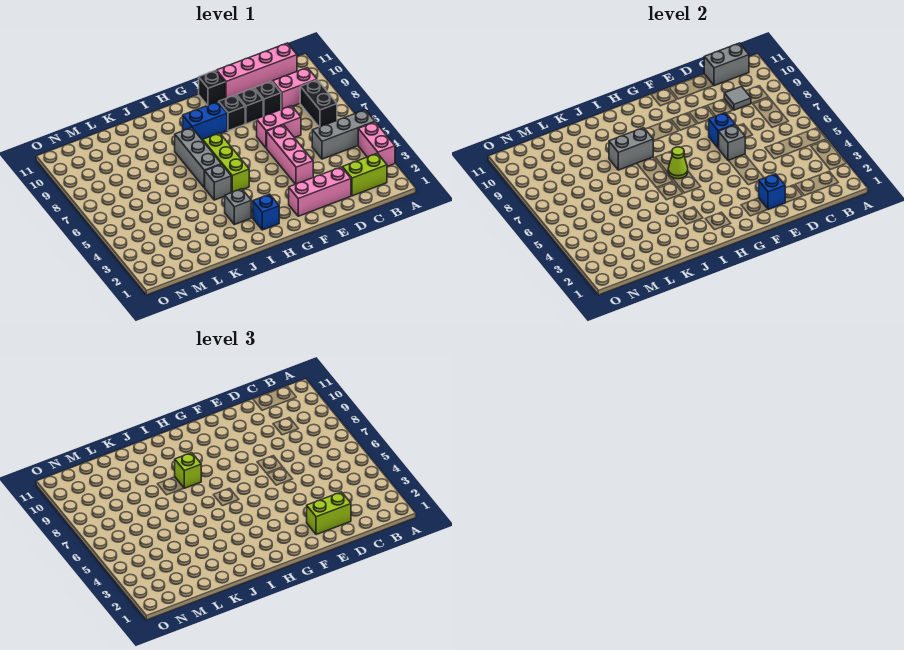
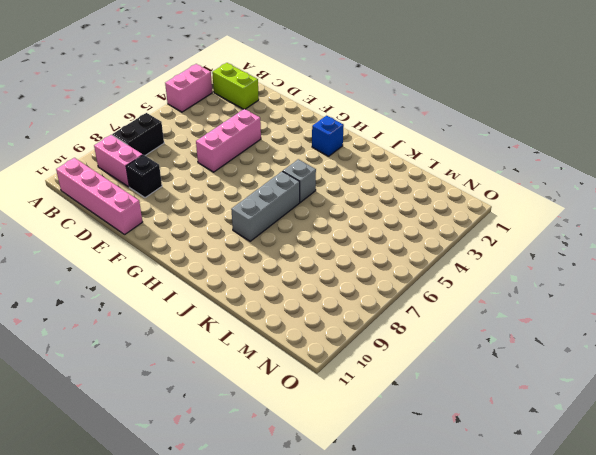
none -> grey brick A5:C5 level 1
none -> pink brick D2:F2 level 1
none -> pink brick D7:E7 level 1

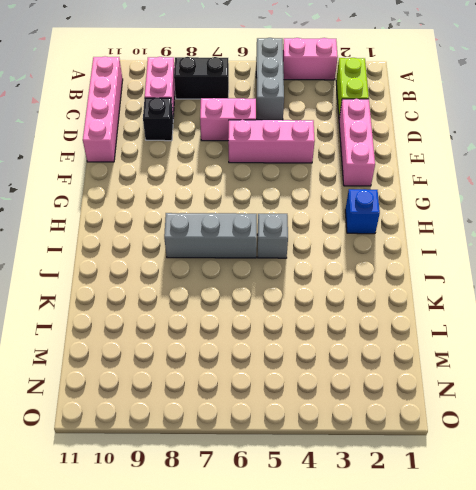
pink brick D6:D7 level 1 -> pink brick D7:E7 level 1
none -> black brick E9 level 1
none -> black brick F9 level 1
none -> black brick F11 level 1

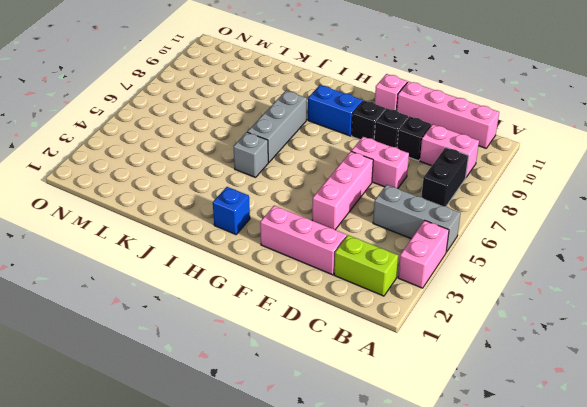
pink brick F11 level 1 -> black brick F11 level 1
none -> lime brick H5:H7 level 1
none -> grey brick I3 level 1
none -> grey brick B11:C11 level 2

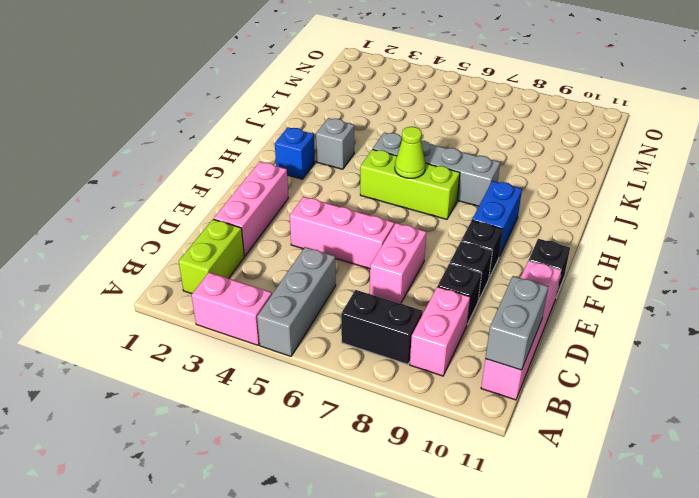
none -> grey tile C9 level 2
none -> blue brick E2 level 2
none -> grey brick E6 level 2

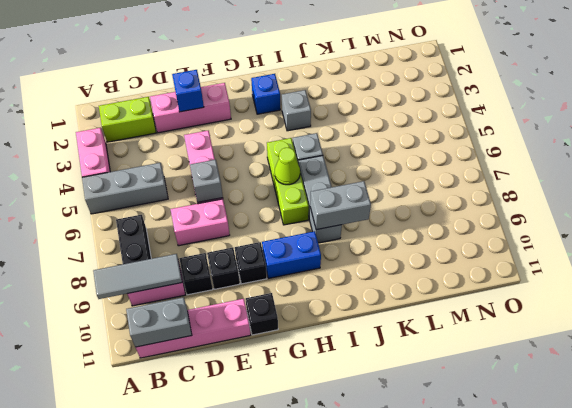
grey tile A9:C9 level 2 -> grey tile C9 level 2
none -> blue brick E7 level 2
none -> lime brick D2:E2 level 3
none -> lime brick I8 level 3

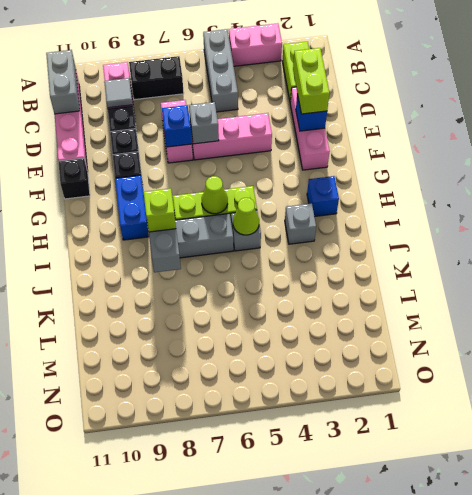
lime cone I5 level 2 -> none

